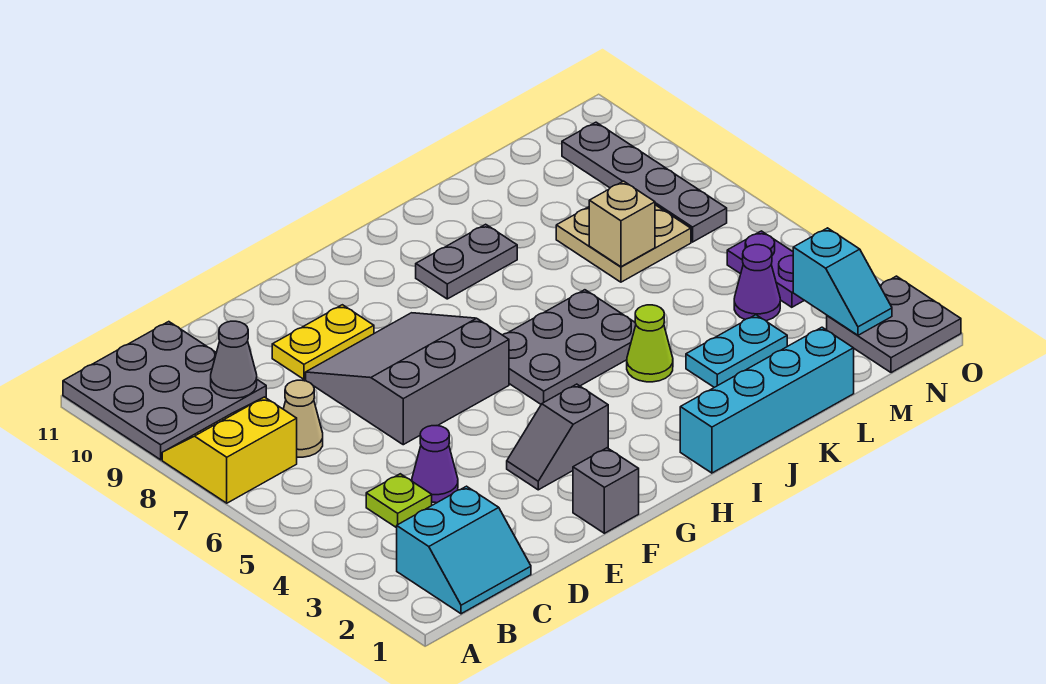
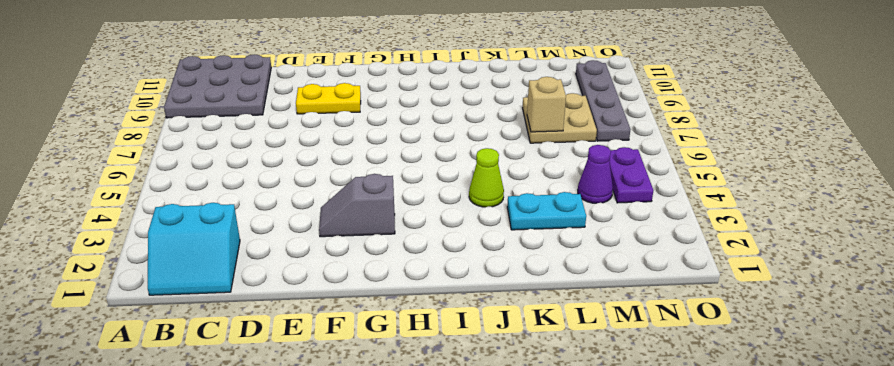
none -> yellow slope A7:B8 level 1 top 7
none -> lime plate C4 level 1
none -> tan cone C7 level 1

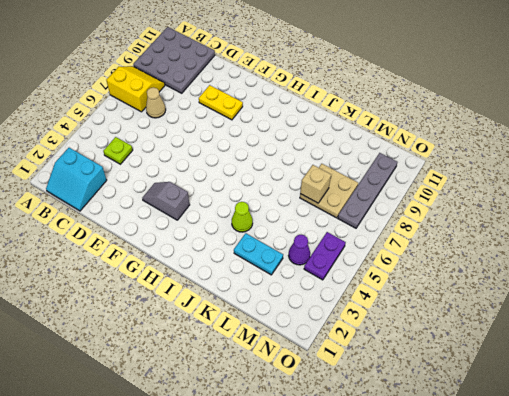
none -> purple cone D4 level 1
none -> grey slope E6:G8 level 1 top 6
none -> grey brick F1 level 1

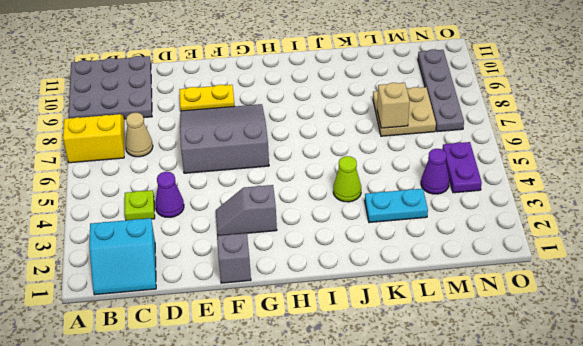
none -> grey plate H5:J6 level 1
none -> cyan brick I1:L1 level 1
none -> grey plate I9:J9 level 1

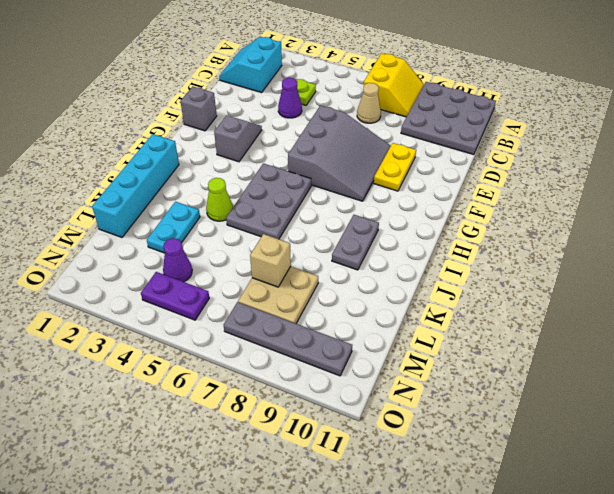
none -> grey plate N1:O2 level 1
none -> grey cone C9 level 2
none -> cyan slope N2:N3 level 2 top 3

